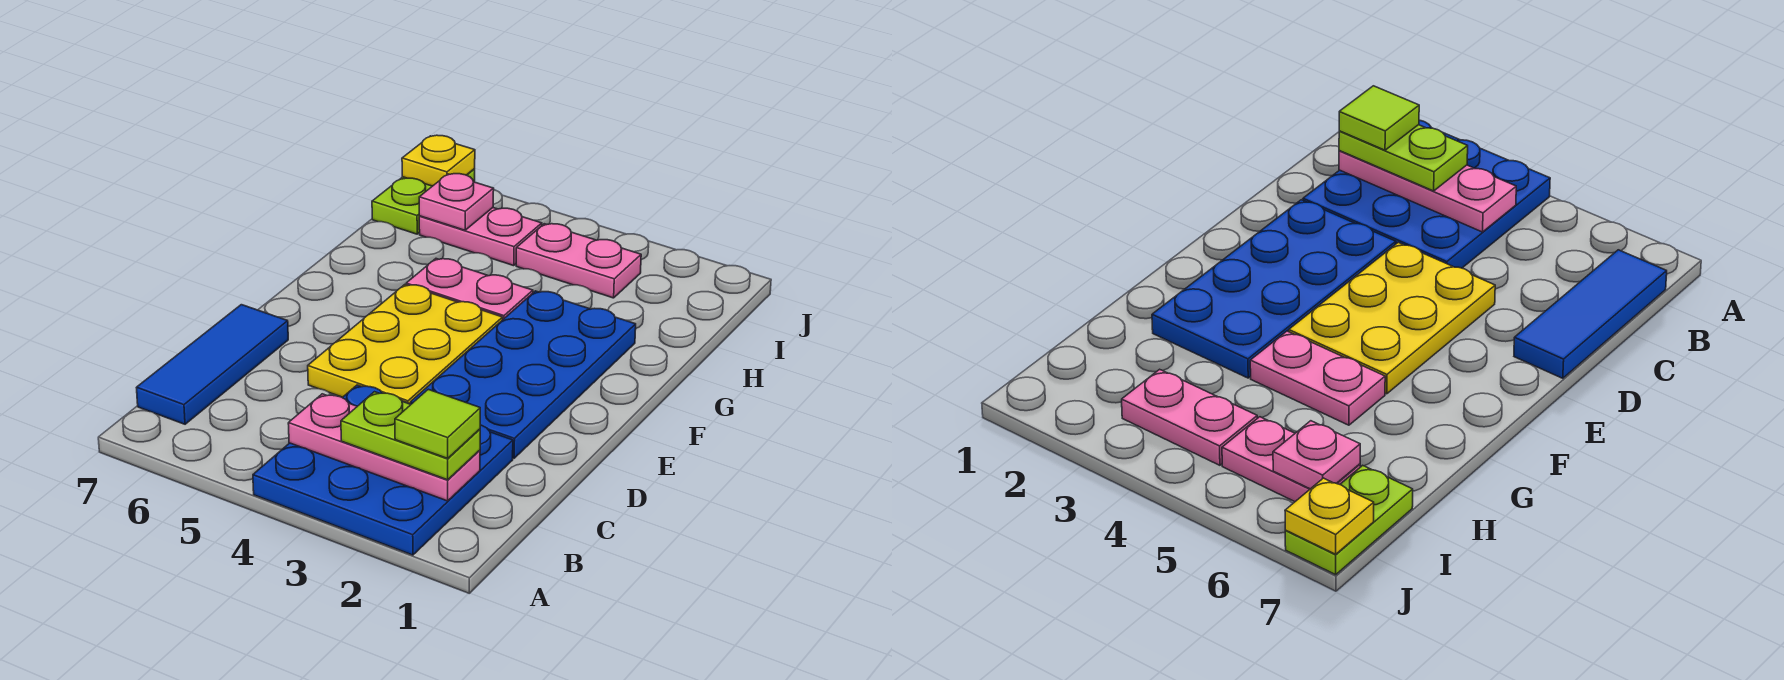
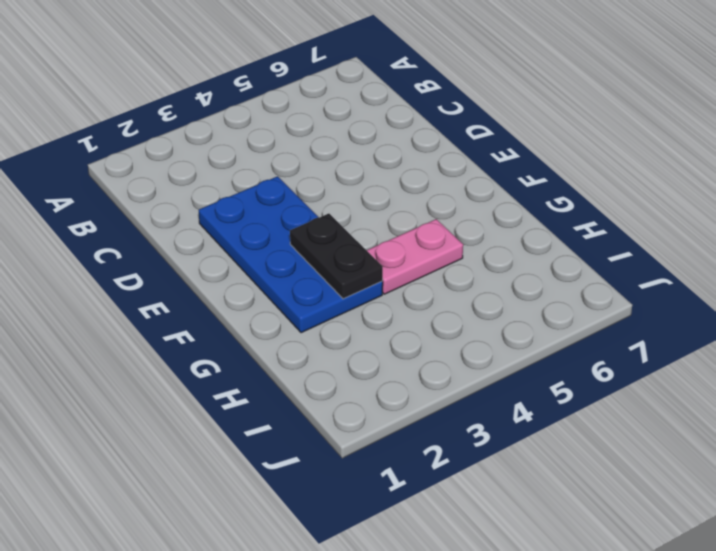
black plate F3:G3 level 2 -> none
none -> blue plate A2:C4 level 1
none -> blue tile B7:D7 level 1
none -> yellow plate D4:F5 level 1

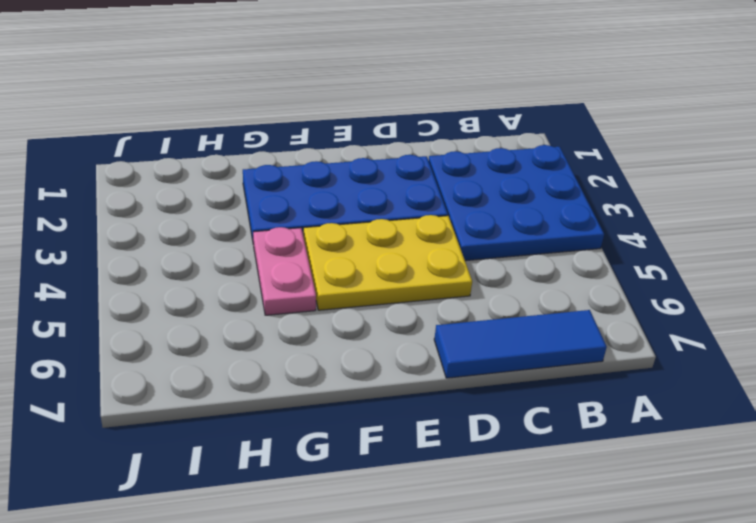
none -> pink plate I3:I4 level 1
none -> pink plate I5:I6 level 1
none -> lime plate I7:J7 level 1

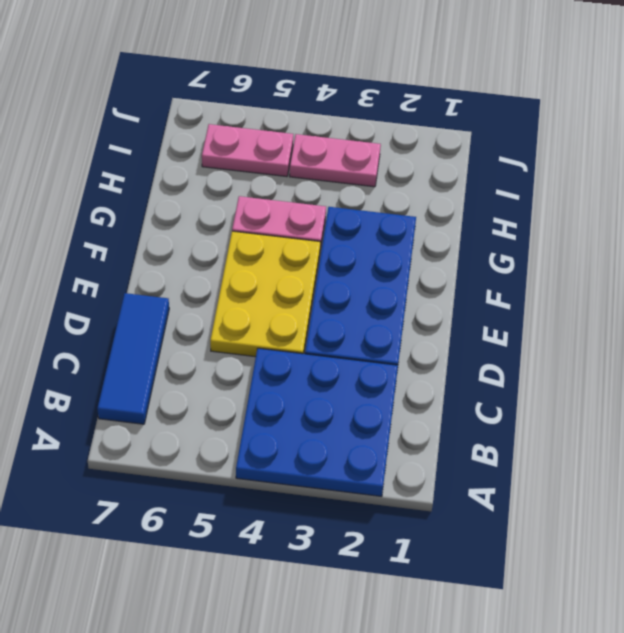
none -> lime plate I7:J7 level 1
none -> pink plate B2:B4 level 2
none -> pink plate I6 level 2

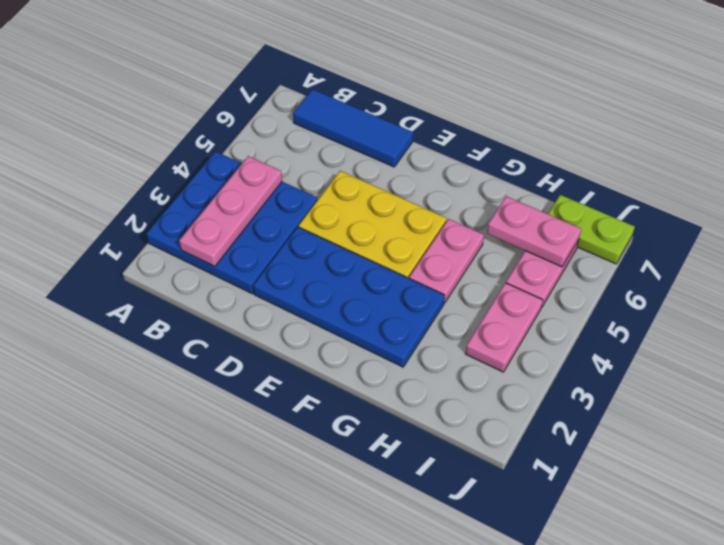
pink plate H6:I6 level 2 -> pink plate I6 level 2
none -> yellow plate J7 level 2
none -> lime plate B2:B3 level 3
none -> lime tile B2 level 4

